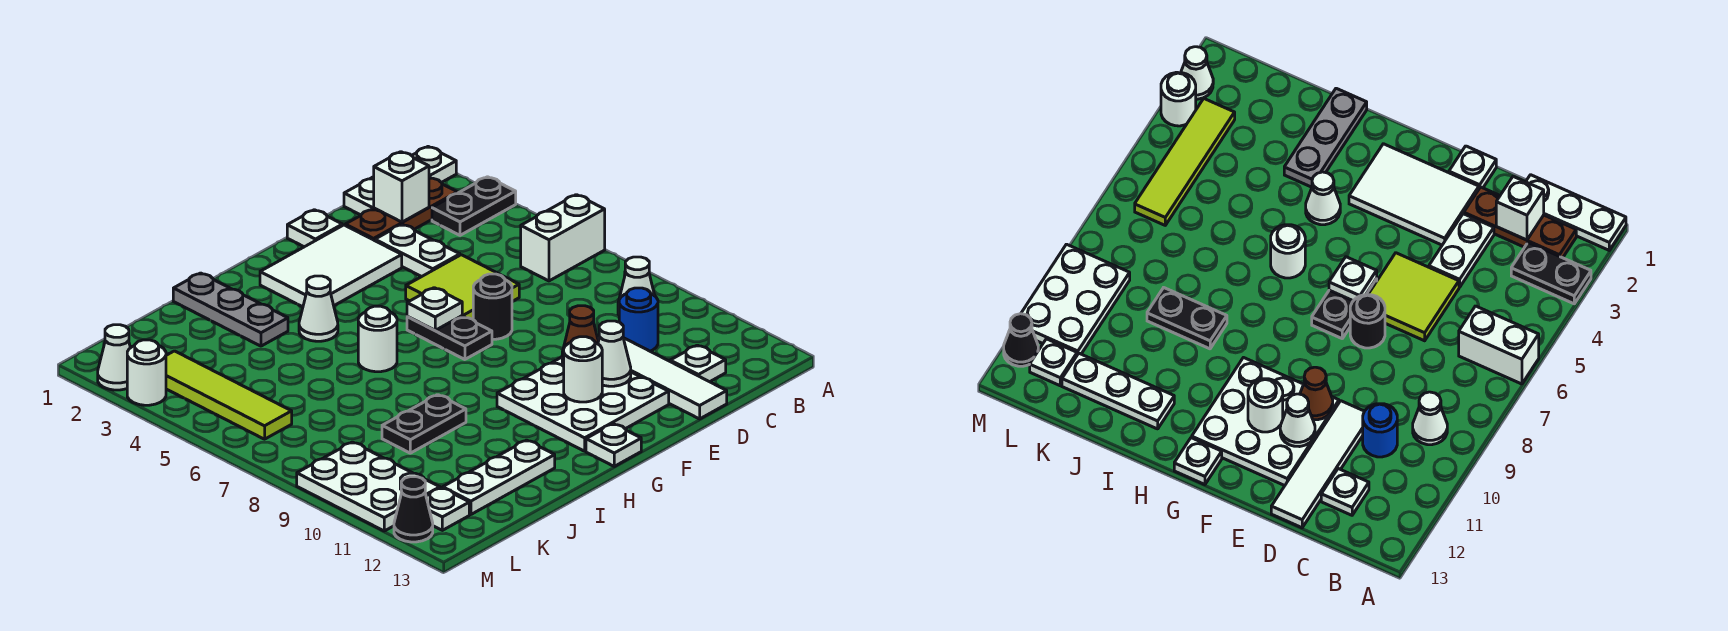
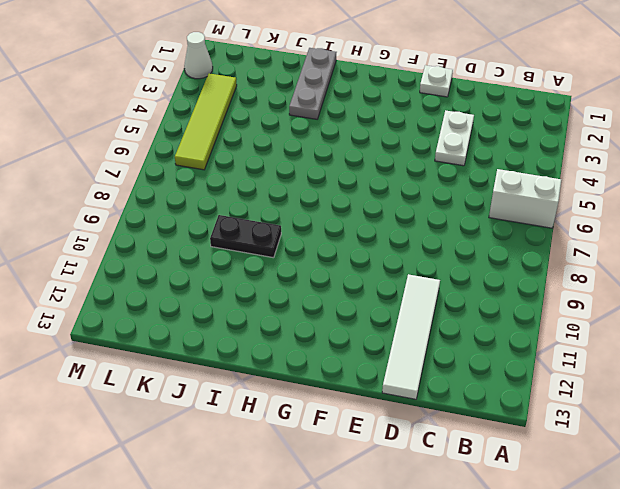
none -> white plate A1:C1 level 1
none -> black plate A3:B3 level 1
none -> brown plate B2:D2 level 1
none -> white cone B9 level 1

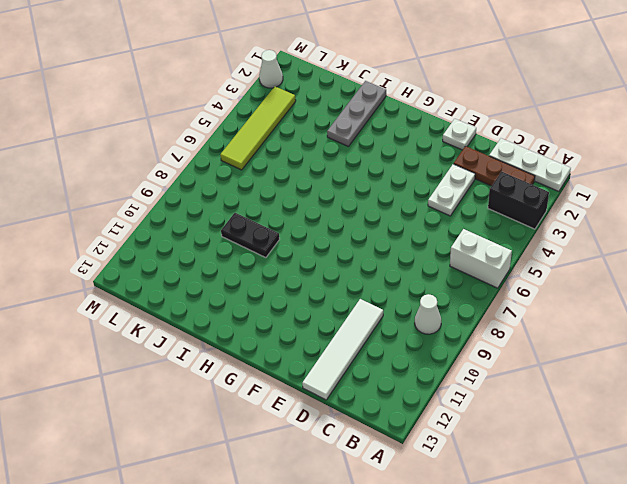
black brick A3:B3 level 1 -> black plate A3:B3 level 1
none -> blue round brick C10 level 1
none -> white plate C12 level 1
none -> lime tile D5:E6 level 1
none -> white tile E2:G3 level 1

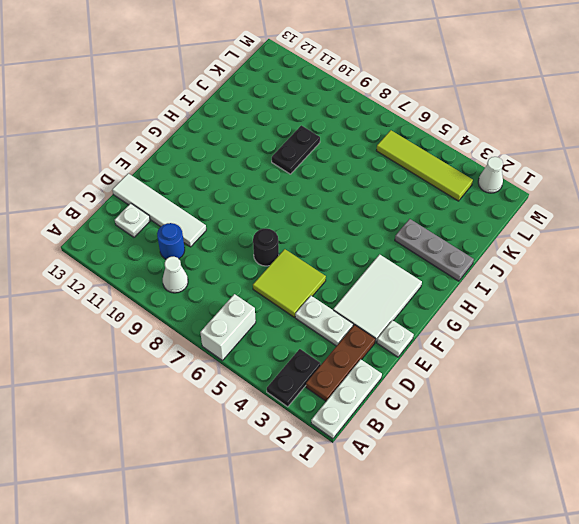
none -> white plate E10:G12 level 1
none -> black plate F6:F7 level 1
none -> white plate G13 level 1
none -> white cone H4 level 1

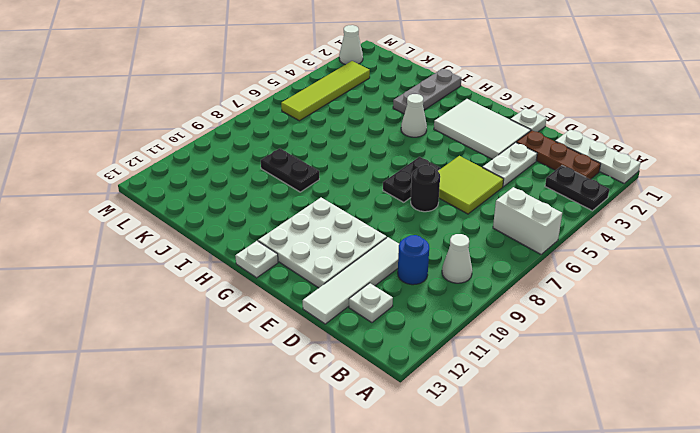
none -> white round brick H6 level 1
none -> white plate I12:K12 level 1
none -> white plate L9:M11 level 1
none -> white plate L12 level 1

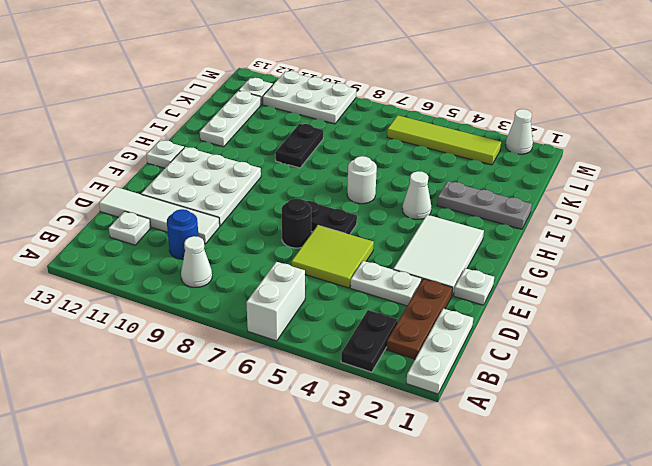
none -> white round brick M3 level 1
none -> black cone M12 level 1
none -> white brick C2 level 2
none -> brown cone E10 level 2

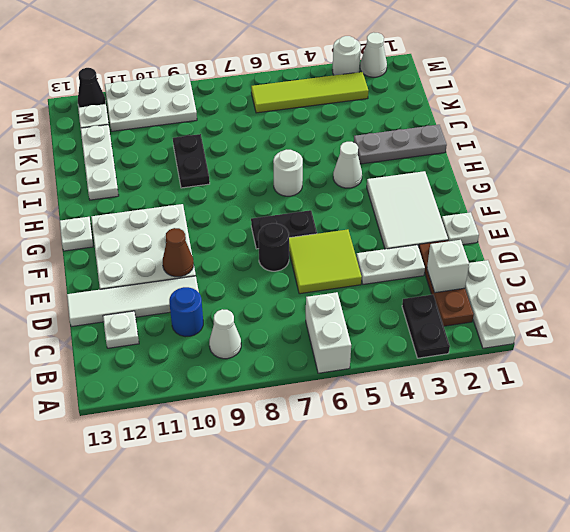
none -> white cone E11 level 2
none -> white plate F6 level 2
none -> white round brick F11 level 2

